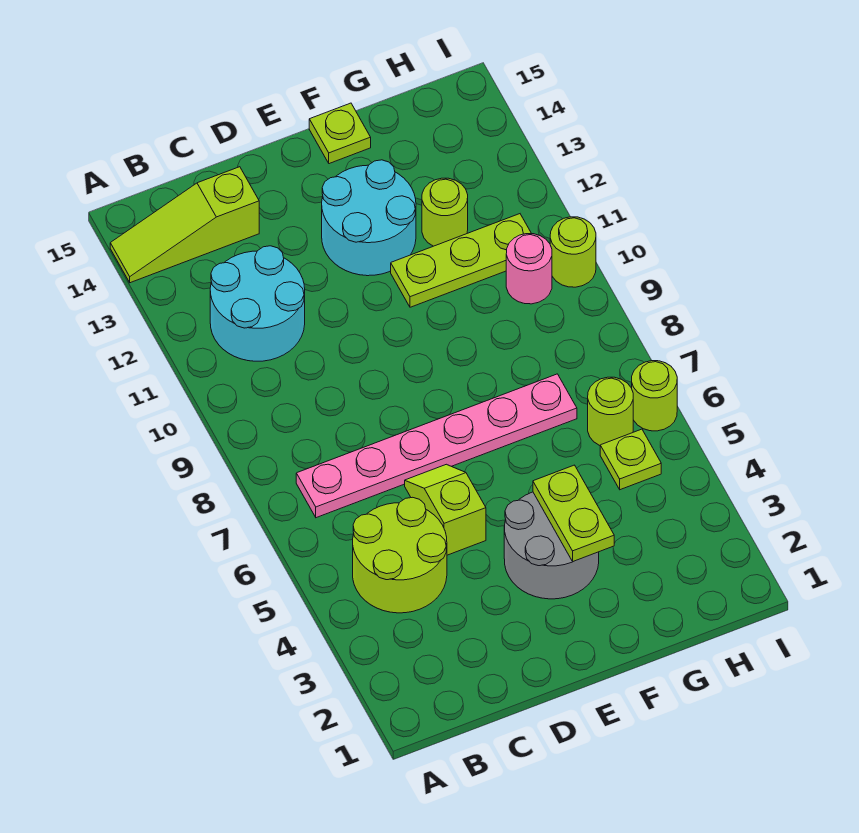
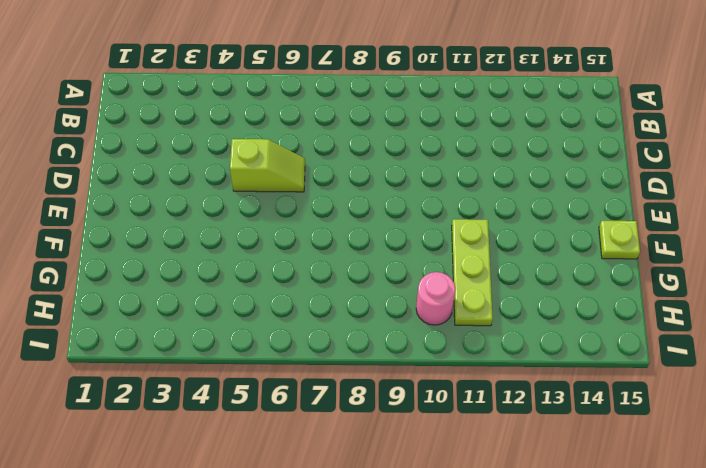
none -> lime slope A14:C14 level 1 top C
none -> lime round brick B4:C5 level 1
none -> pink plate B7:G7 level 1

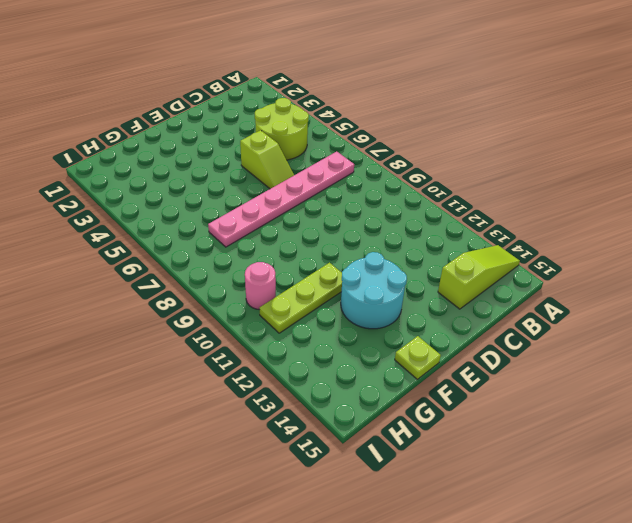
none -> cyan round brick B11:C12 level 1
none -> grey round brick E3:F4 level 1
none -> lime round brick G12 level 1

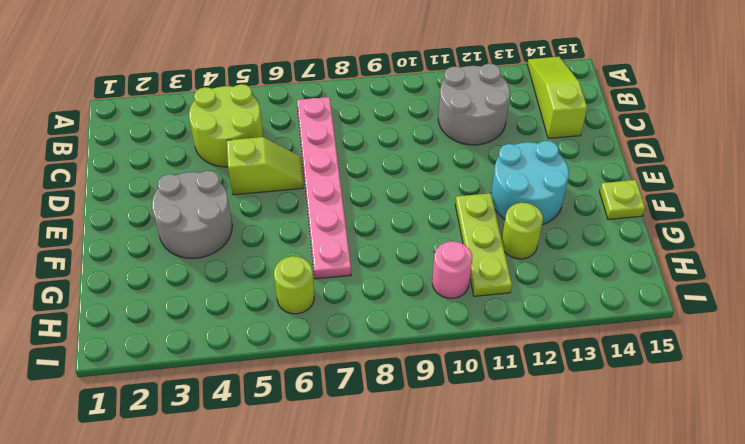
grey round brick B11:C12 level 1 -> cyan round brick B11:C12 level 1
none -> lime plate H5 level 1
none -> lime round brick I6 level 1
none -> lime round brick I10 level 1

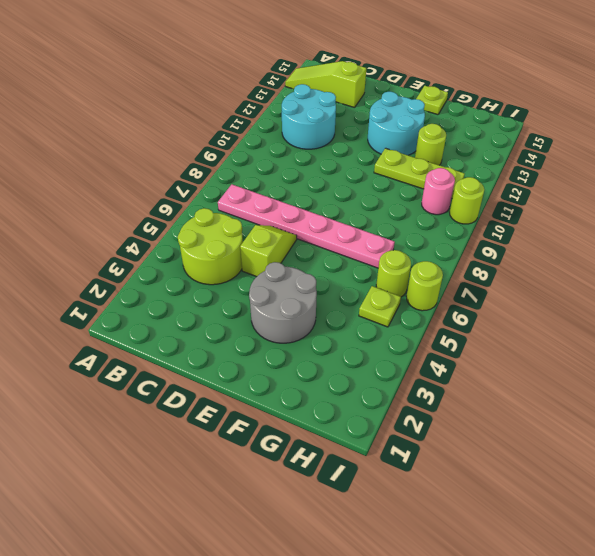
none -> lime plate F3:F4 level 2

